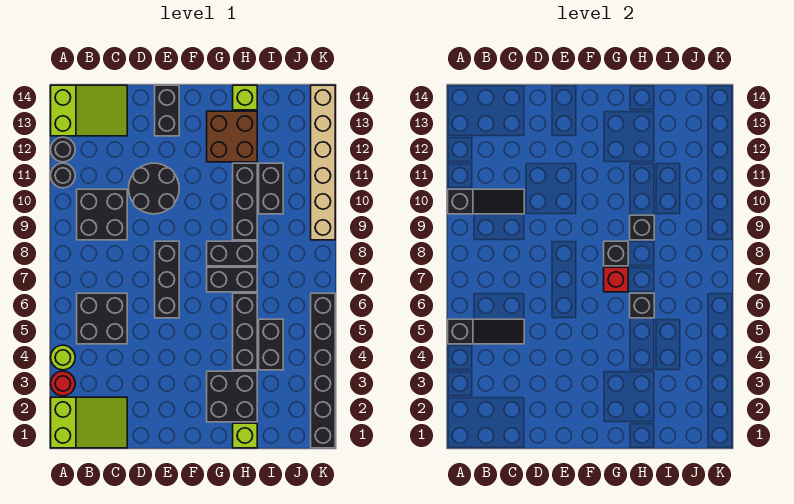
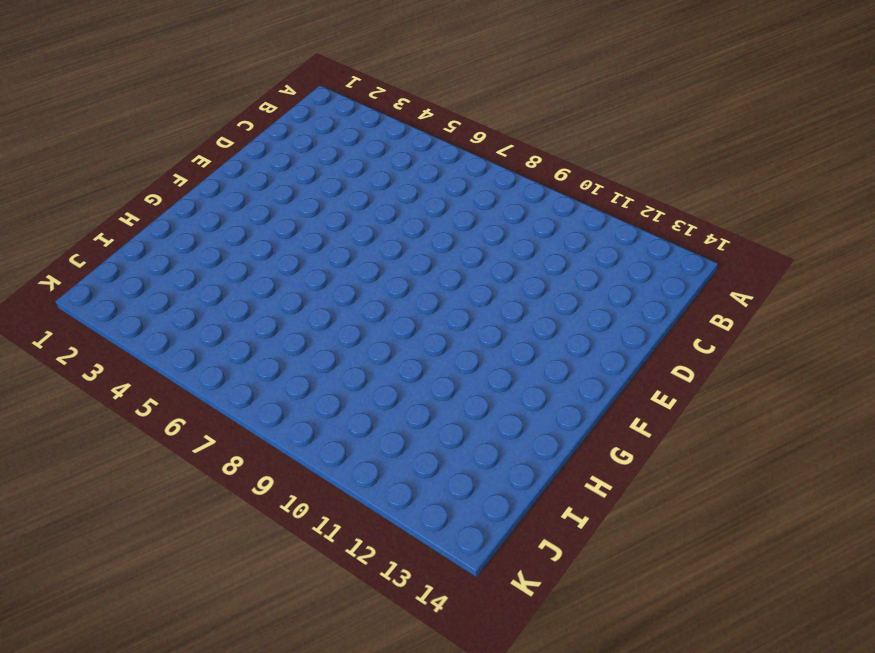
none -> lime slope A1:C2 level 1 top A
none -> red round brick A3 level 1
none -> lime round brick A4 level 1

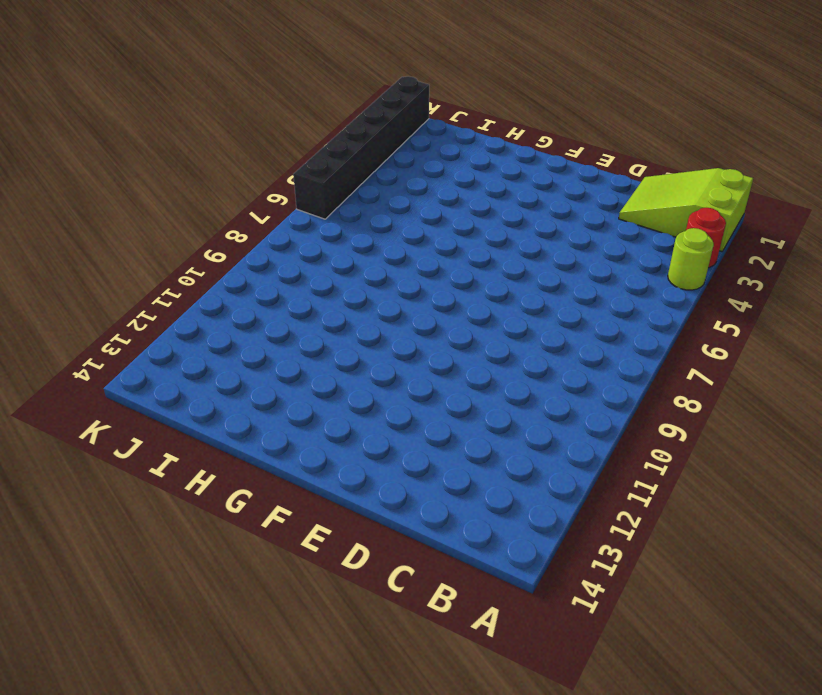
none -> black round brick A11 level 1
none -> black round brick A12 level 1
none -> lime slope A13:C14 level 1 top A

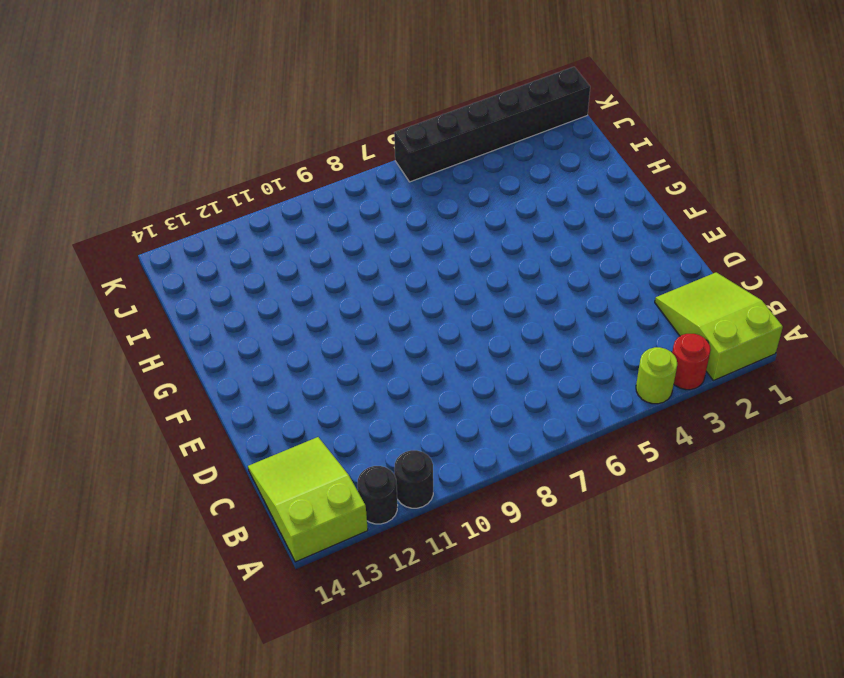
none -> black brick B5:C6 level 1
none -> black brick B9:C10 level 1
none -> black round brick D10:E11 level 1

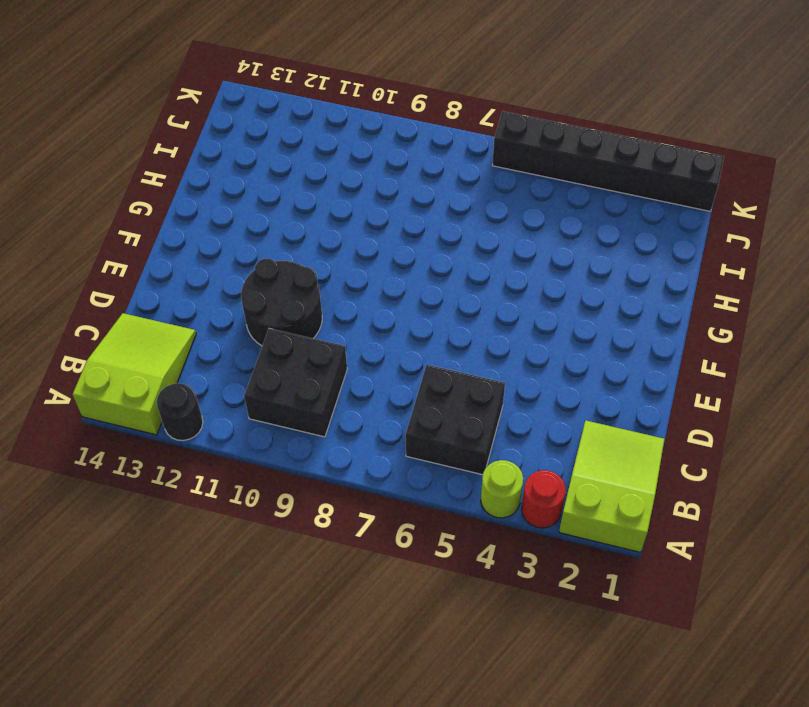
none -> black round brick A11 level 1
none -> black brick E6:E8 level 1
none -> black brick E13:E14 level 1

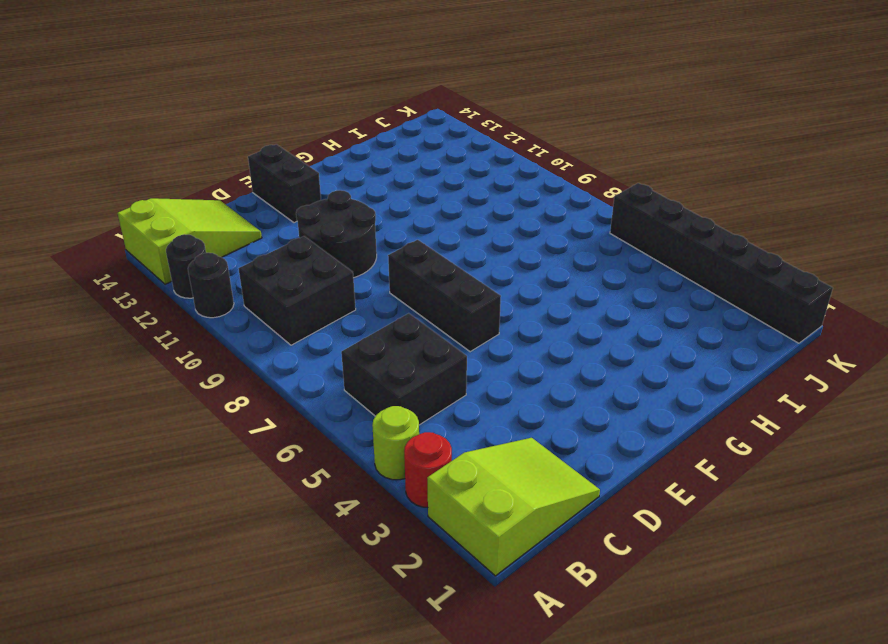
none -> black brick G2:H3 level 1
none -> black brick G7:H7 level 1
none -> black brick G8:H8 level 1

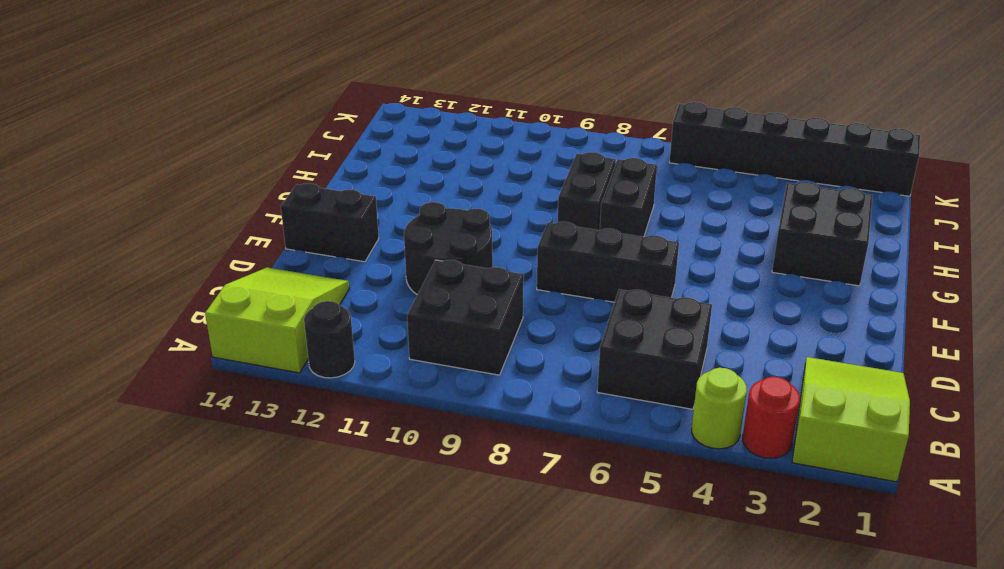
none -> black round brick A11 level 1
none -> brown brick G12:H13 level 1
none -> lime brick H1 level 1

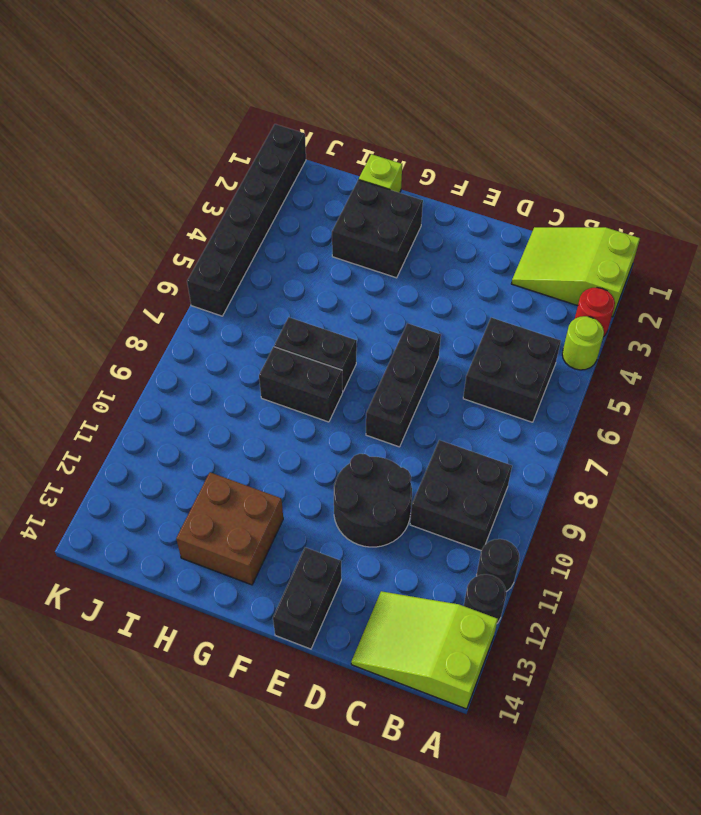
none -> black brick H4:H6 level 1
none -> black brick H9:H11 level 1
none -> lime brick H14 level 1

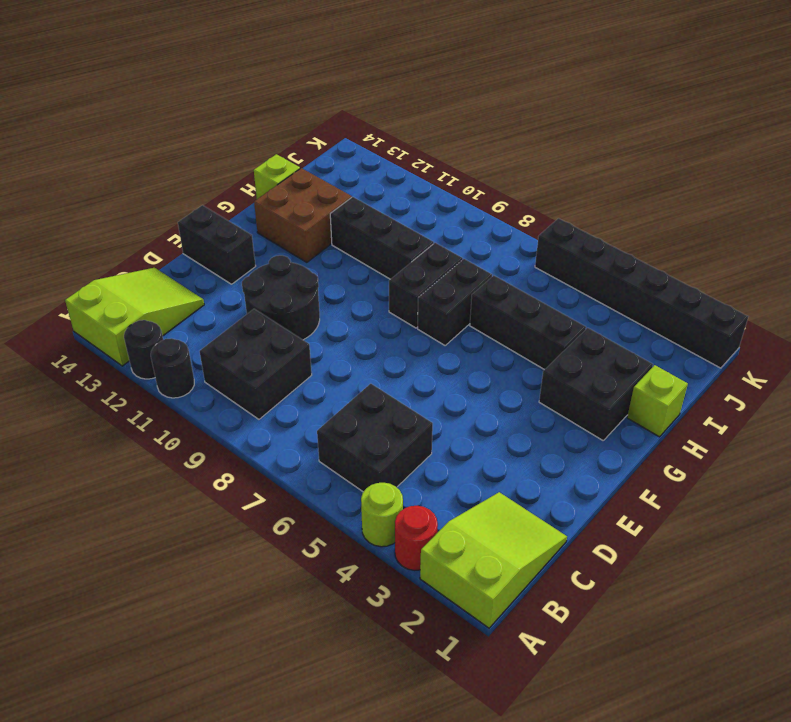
none -> black brick E6:E8 level 1
none -> black brick I4:I5 level 1
none -> black brick I10:I11 level 1

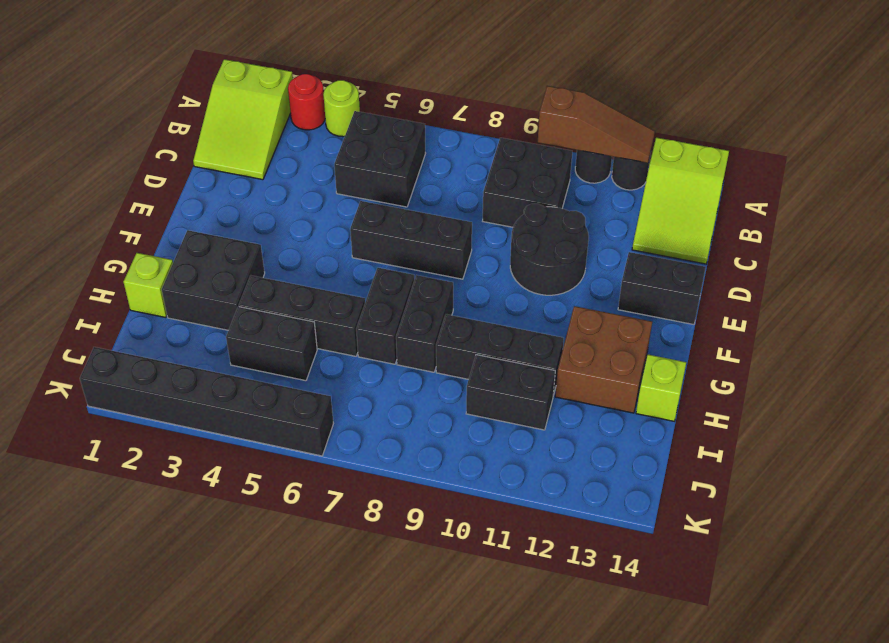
brown slope A10:A12 level 2 top 10 -> black slope A10:C10 level 2 top A
none -> tan brick K9:K14 level 1
none -> black slope A5:C5 level 2 top A
none -> red brick G7 level 2

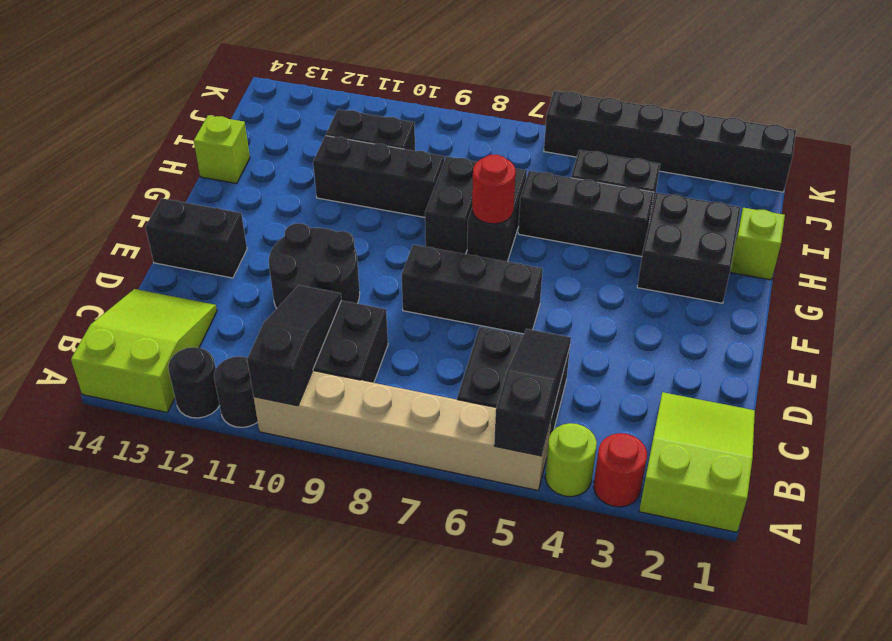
tan brick A5:A10 level 1 -> tan brick K9:K14 level 1
red round brick G7 level 2 -> red brick G7 level 2
none -> brown brick G12:H13 level 1
none -> black brick G8 level 2
none -> black brick H6 level 2

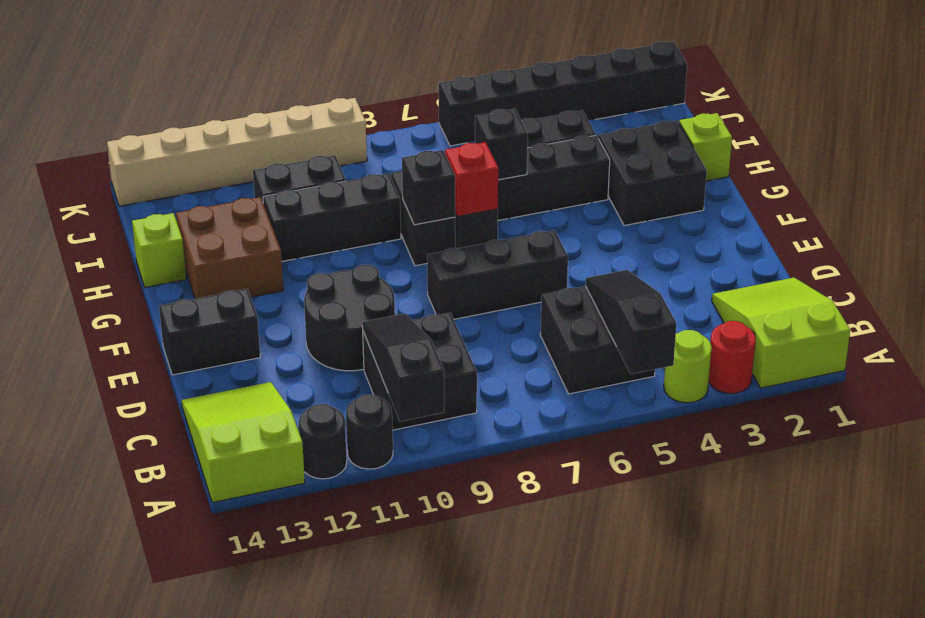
none -> black brick H9 level 2

